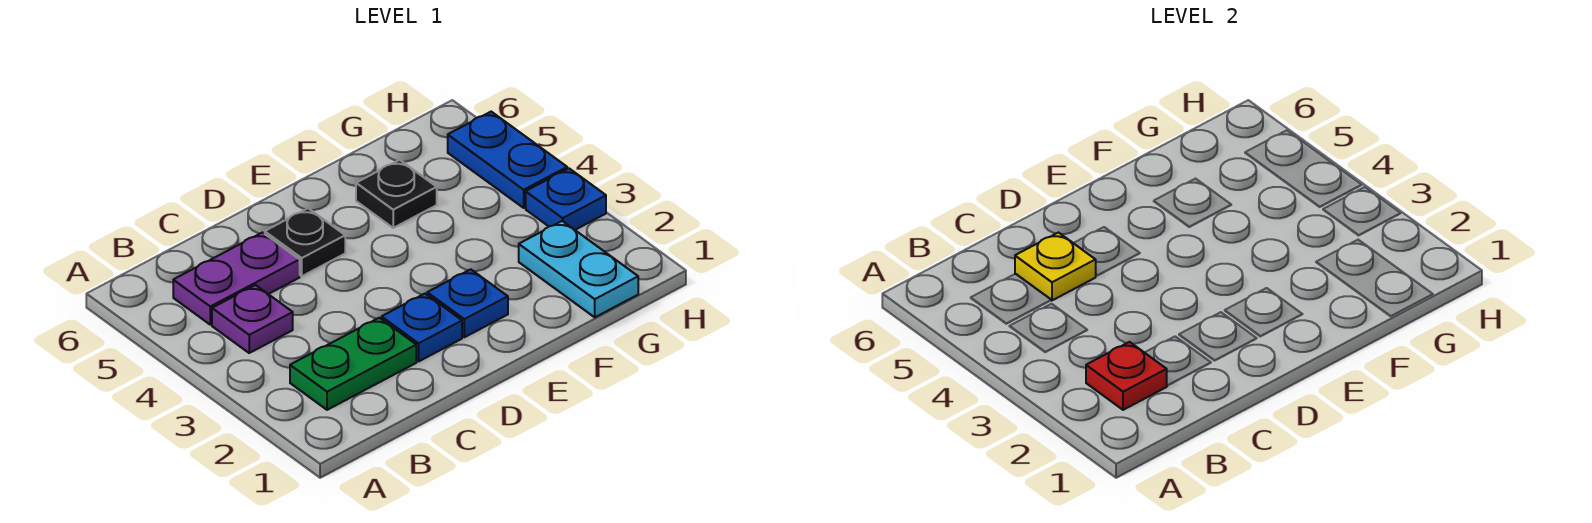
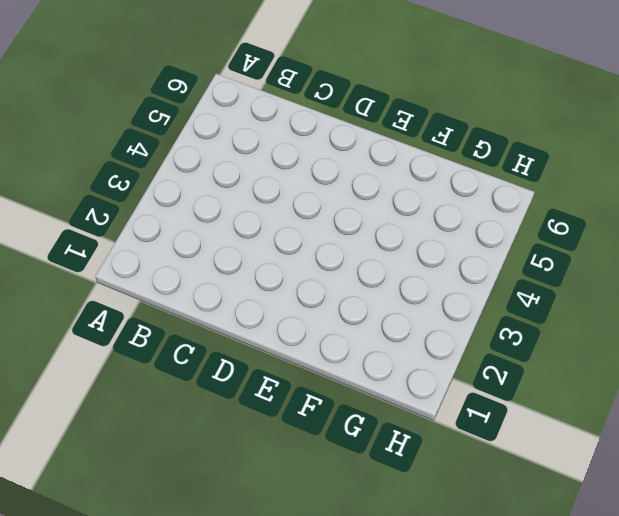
none -> green plate B2:C2 level 1
none -> purple plate B4 level 1
none -> purple plate B5:C5 level 1

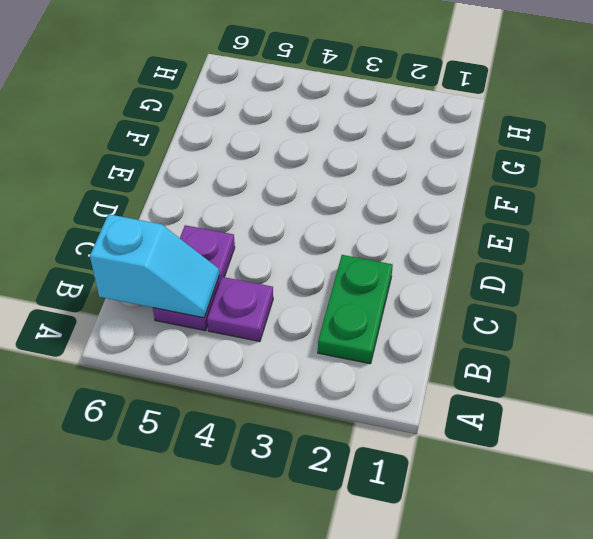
cyan slope B5:B6 level 2 top 6 -> none
none -> blue plate D2 level 1
none -> black plate D5 level 1
none -> blue plate E2 level 1

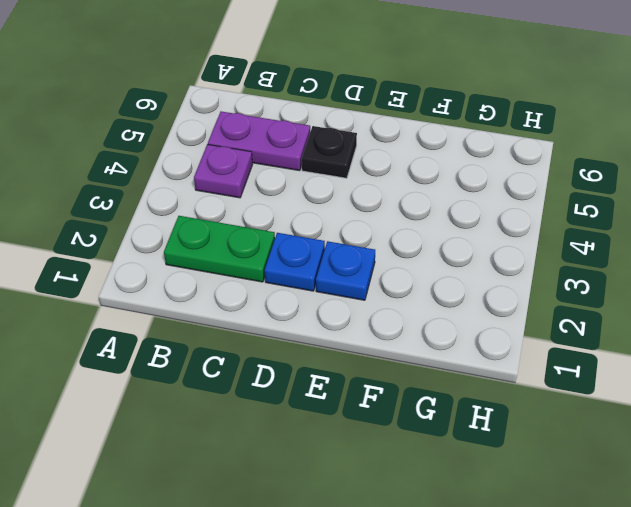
none -> black plate F5 level 1
none -> cyan plate G1:G2 level 1
none -> blue plate H3 level 1

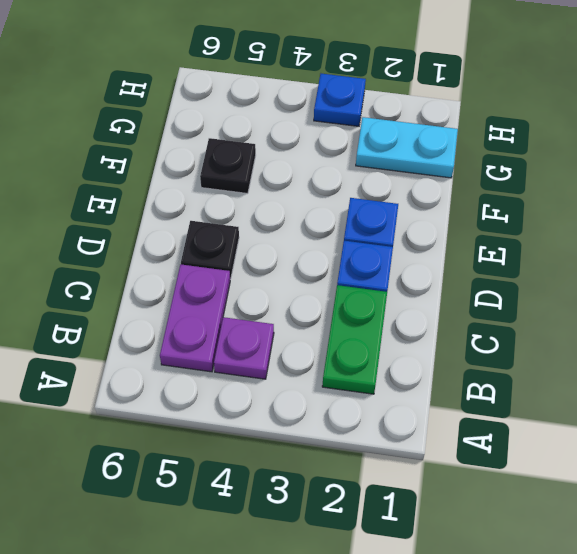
none -> blue plate H4:H5 level 1
none -> red plate B2 level 2
none -> yellow plate C5 level 2

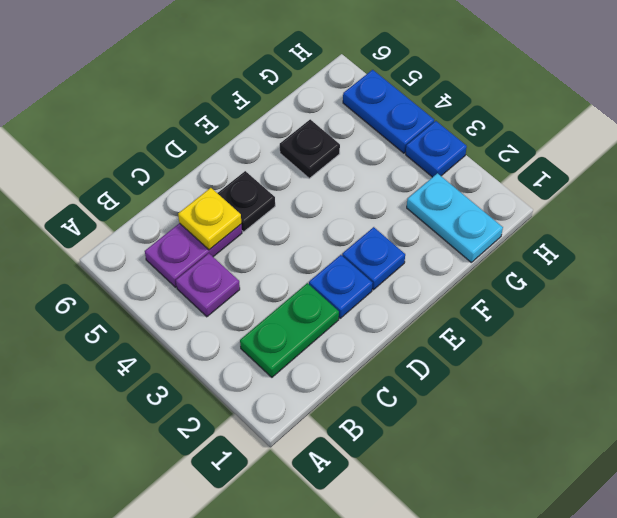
none -> red plate B2 level 2

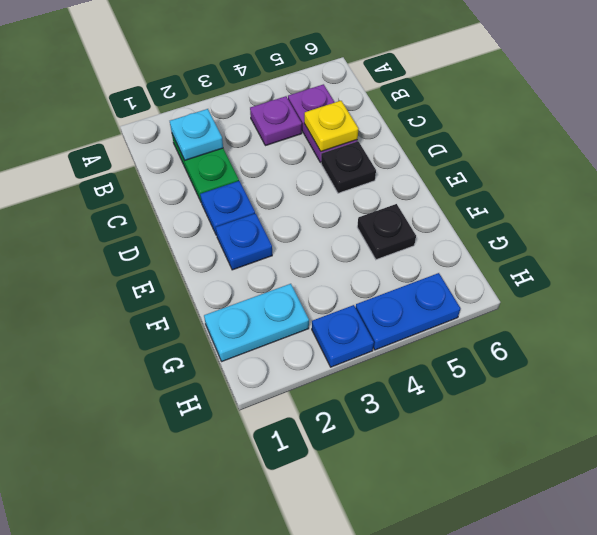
cyan plate B2 level 2 -> red plate B2 level 2

